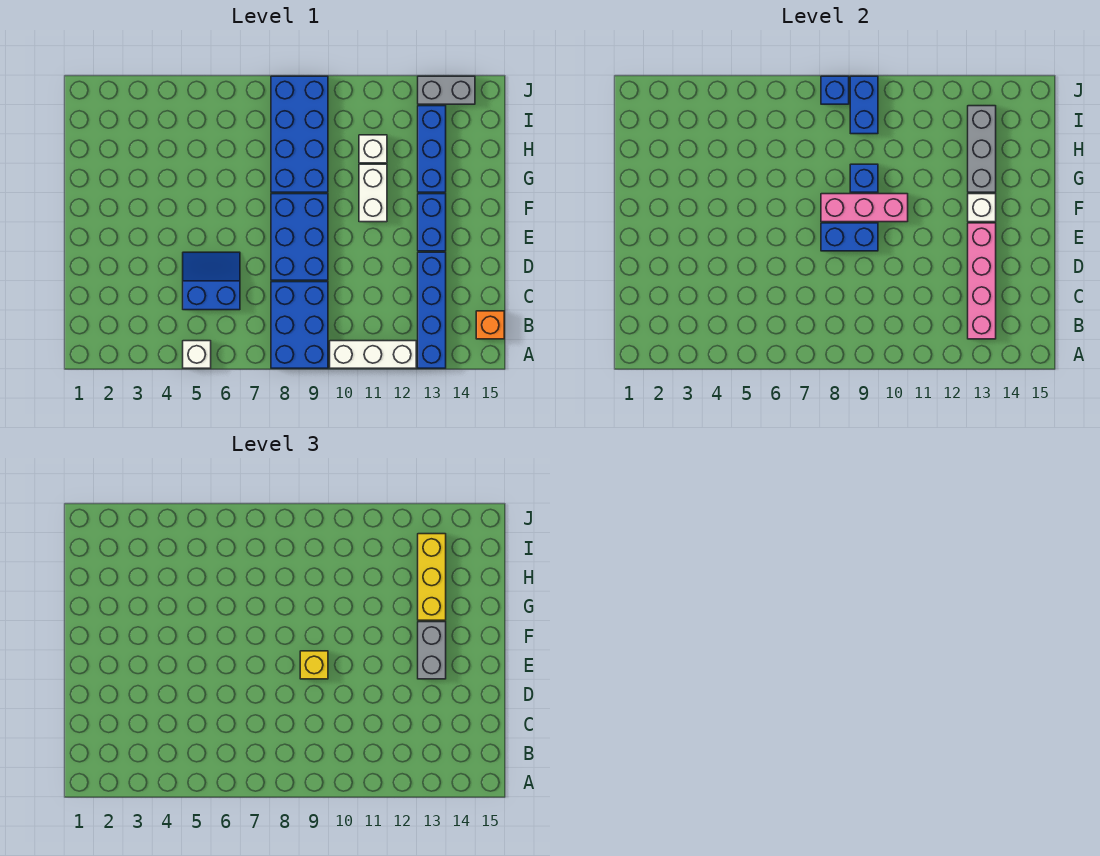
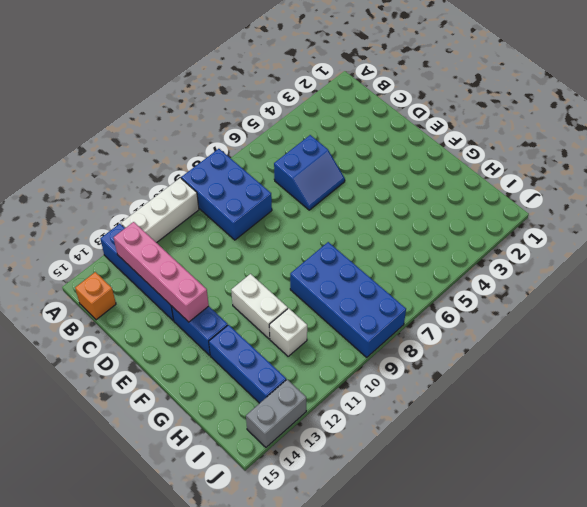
none -> white brick A5 level 1
none -> blue brick D8:F9 level 1
none -> blue brick E8:E9 level 2

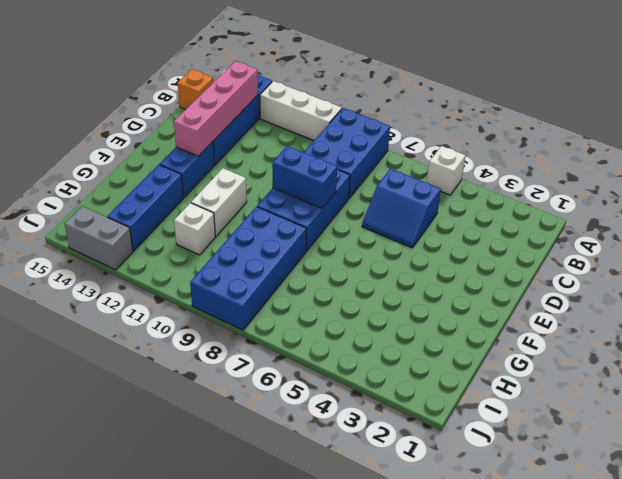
none -> pink brick F8:F10 level 2
none -> white brick F13 level 2
none -> blue brick G9 level 2

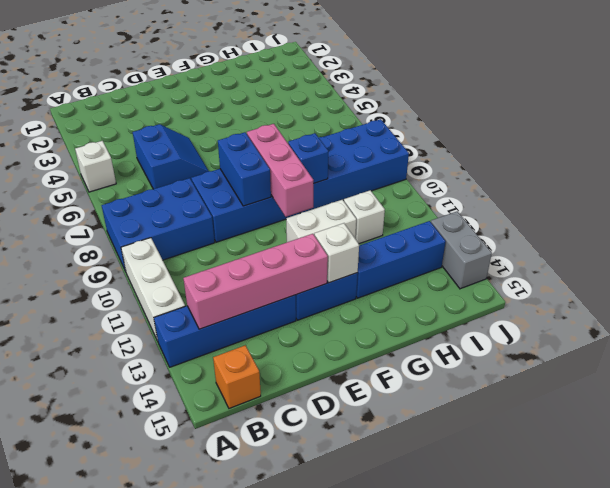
none -> grey brick G13:I13 level 2
none -> blue brick I9:J9 level 2
none -> blue brick J8 level 2

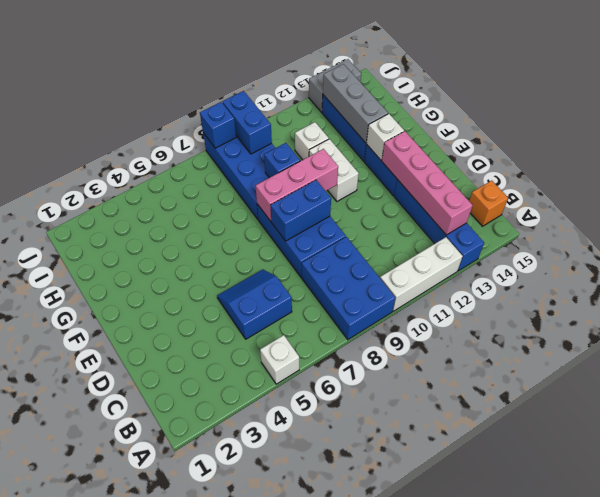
none -> yellow brick E9 level 3
none -> grey brick E13:F13 level 3
none -> yellow brick G13:I13 level 3

